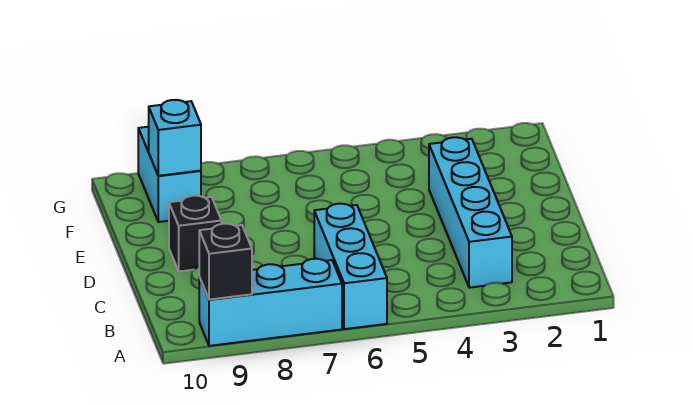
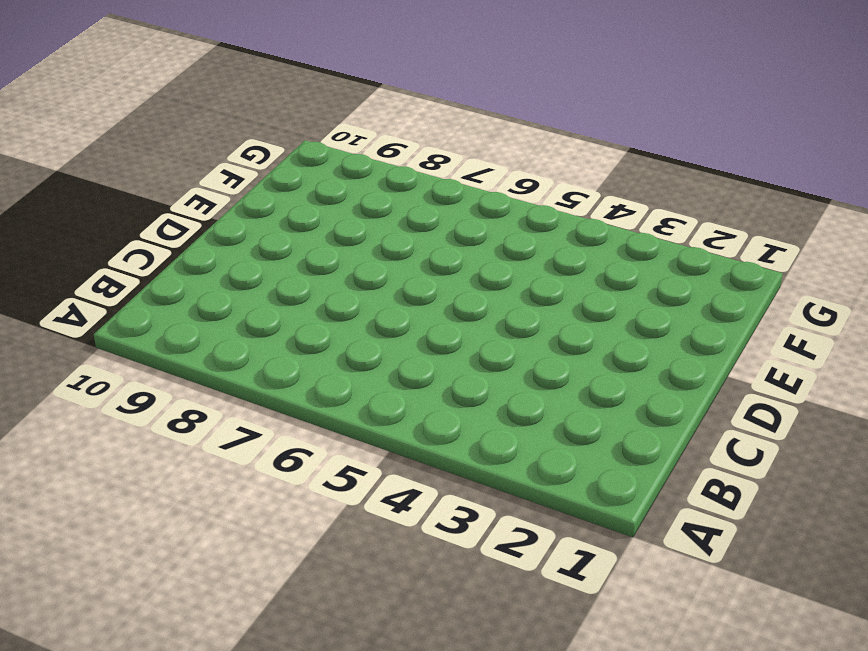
none -> cyan brick A6:C6 level 1
none -> cyan brick A7:A9 level 1

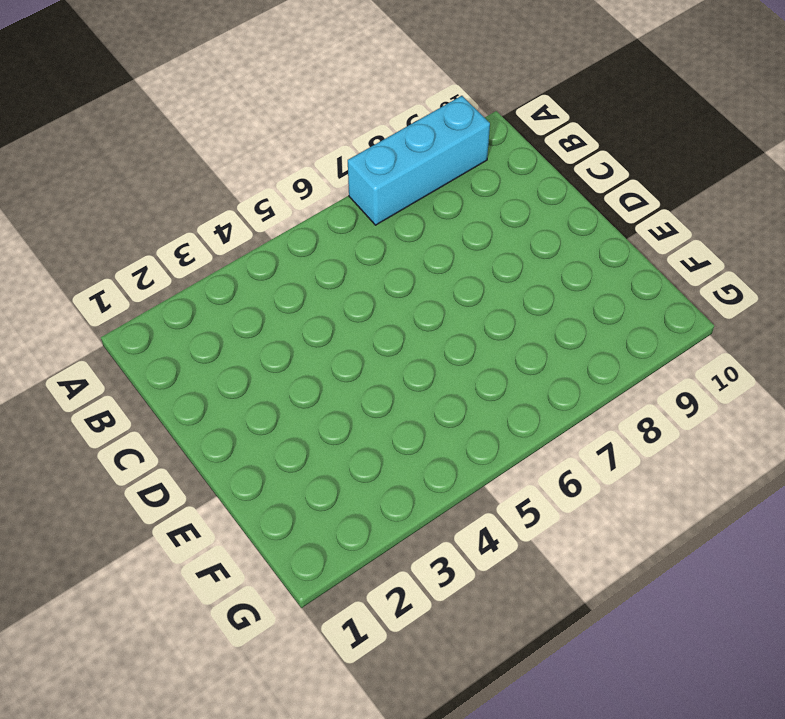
none -> cyan brick A6:C6 level 1
none -> cyan brick B3:E3 level 1

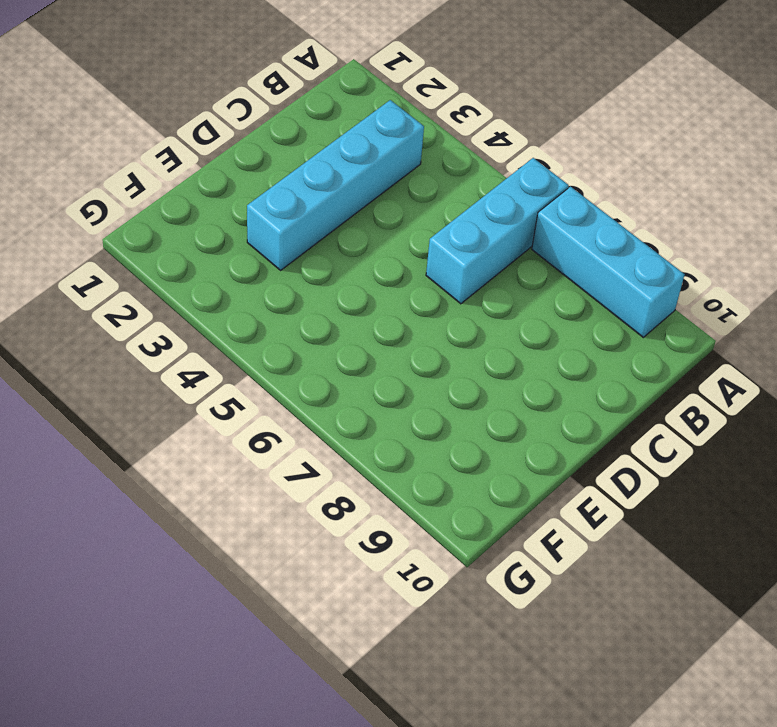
none -> black brick D9 level 1
none -> cyan brick F9:G9 level 1

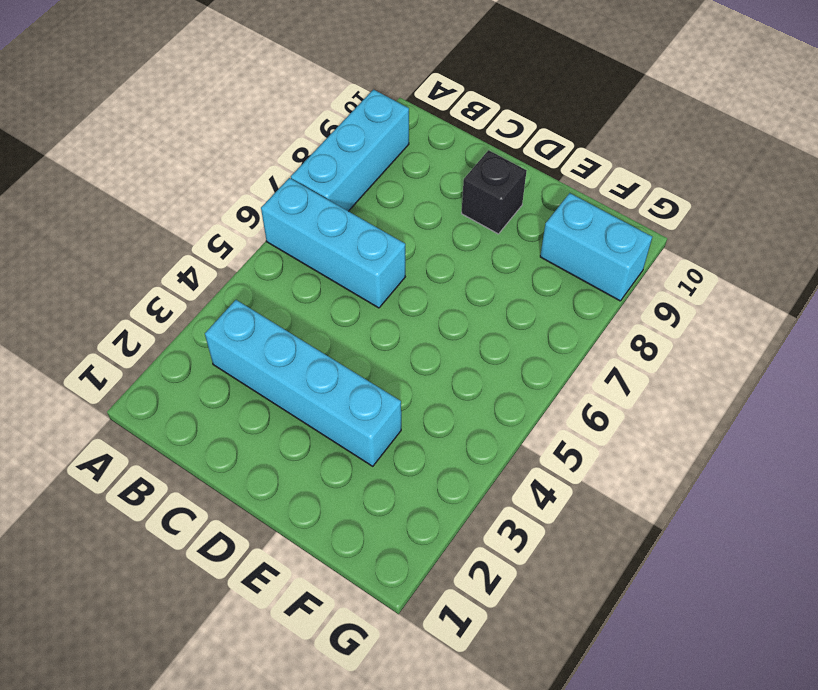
none -> black brick A9 level 2
none -> cyan brick F9 level 2

